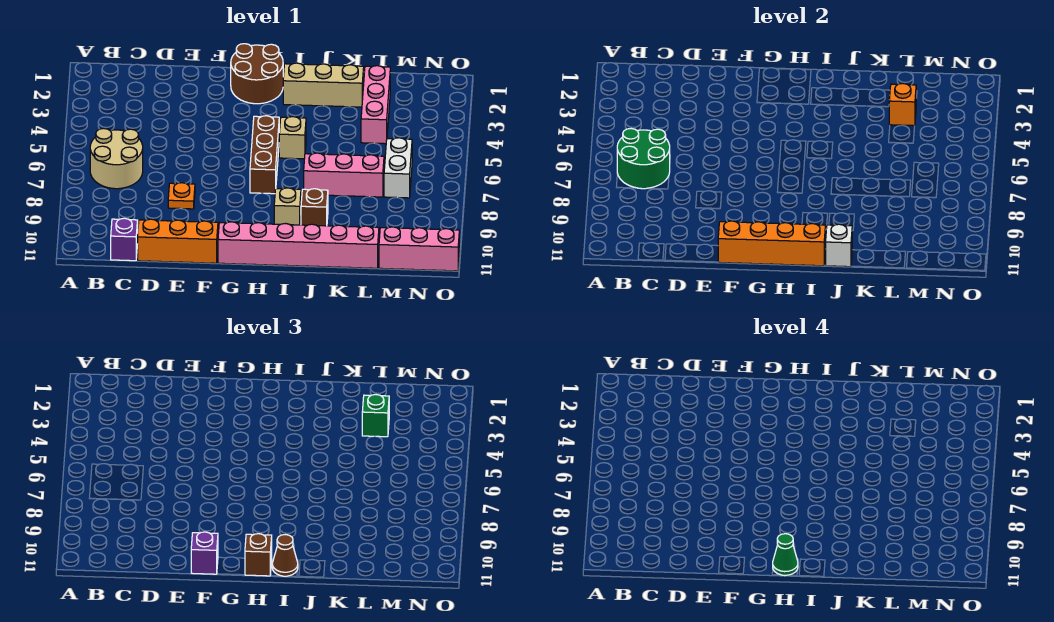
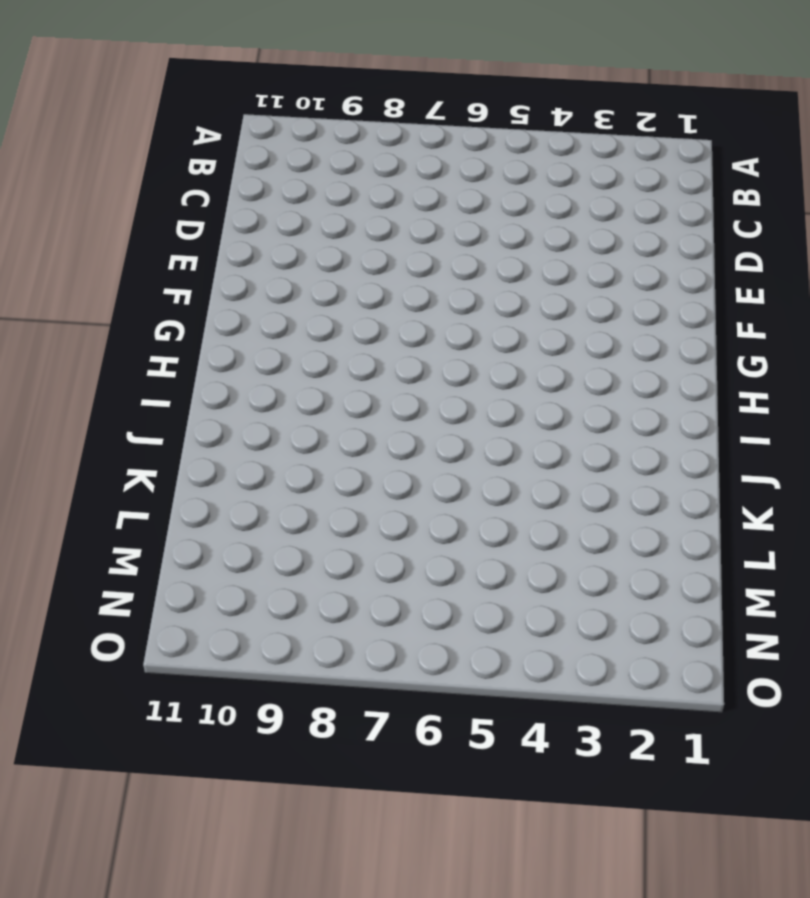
none -> tan round brick B6:C7 level 1
none -> purple brick C11 level 1
none -> orange brick D11:F11 level 1

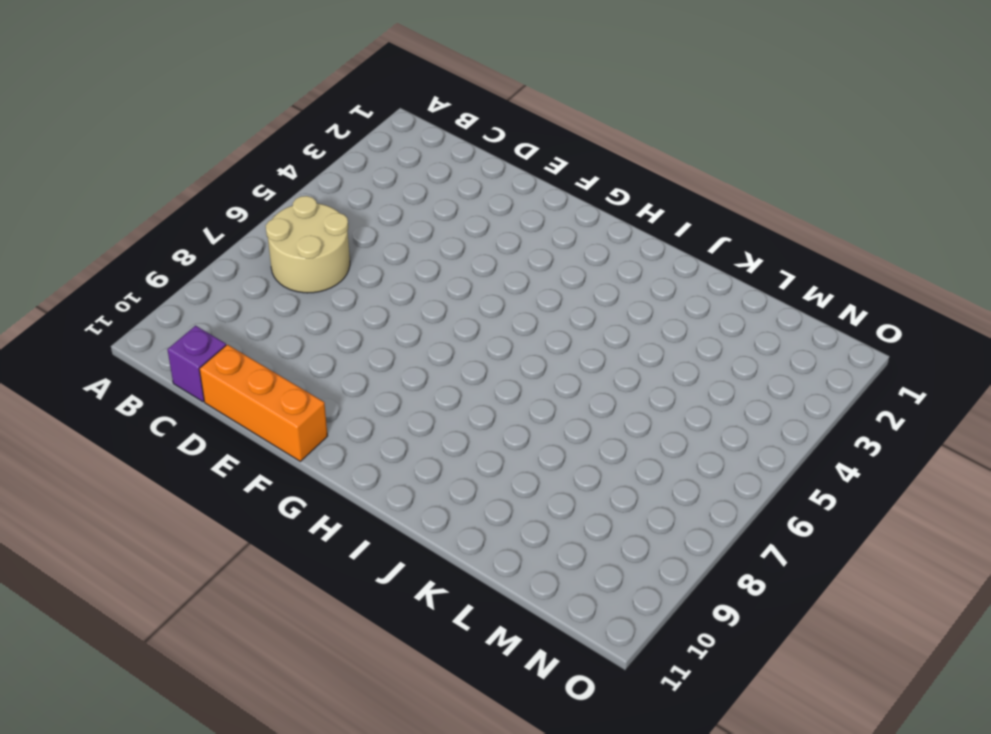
none -> orange plate E8 level 1
none -> brown round brick G1:H2 level 1
none -> pink brick G11:L11 level 1

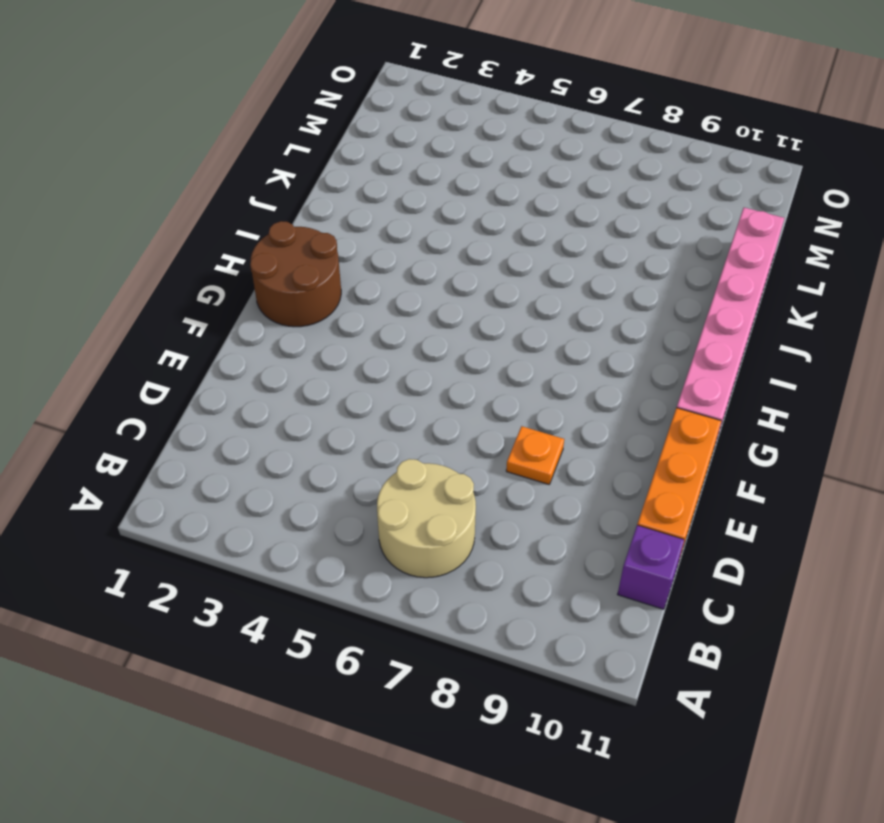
none -> brown brick H5:H7 level 1
none -> tan brick I2:K2 level 1
none -> tan brick I5 level 1

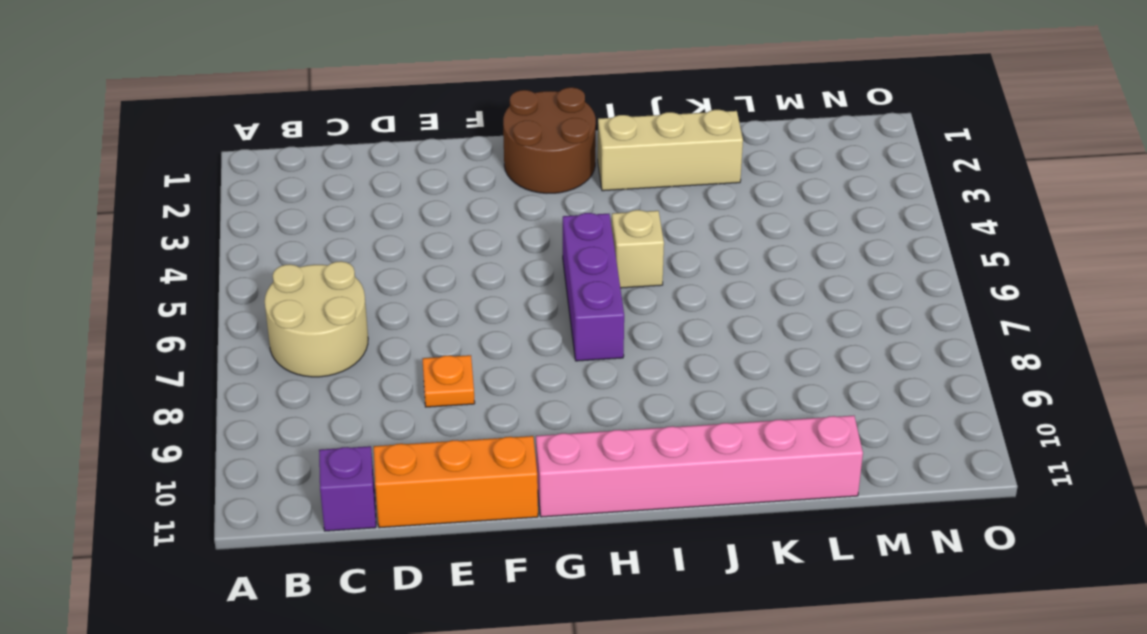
purple brick H5:H7 level 1 -> brown brick H5:H7 level 1
none -> tan brick I9 level 1
none -> pink brick J7:L7 level 1
none -> brown brick J9 level 1

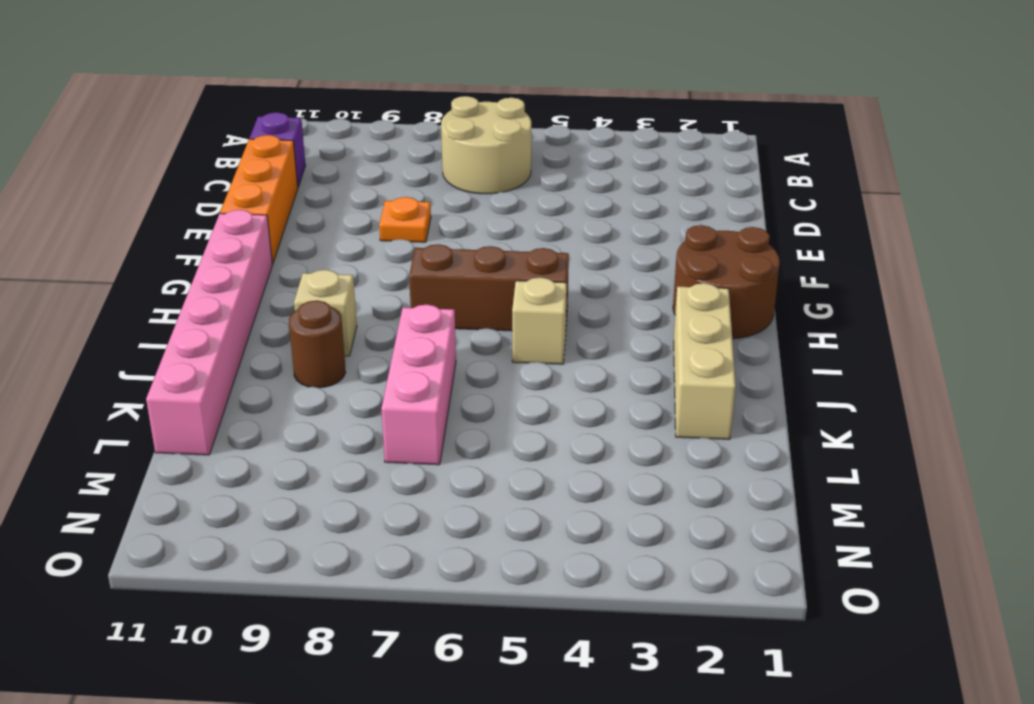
brown round brick J9 level 1 -> brown brick J9 level 1
none -> pink brick L2:L4 level 1
none -> white brick M6:M7 level 1
none -> pink brick M11:O11 level 1

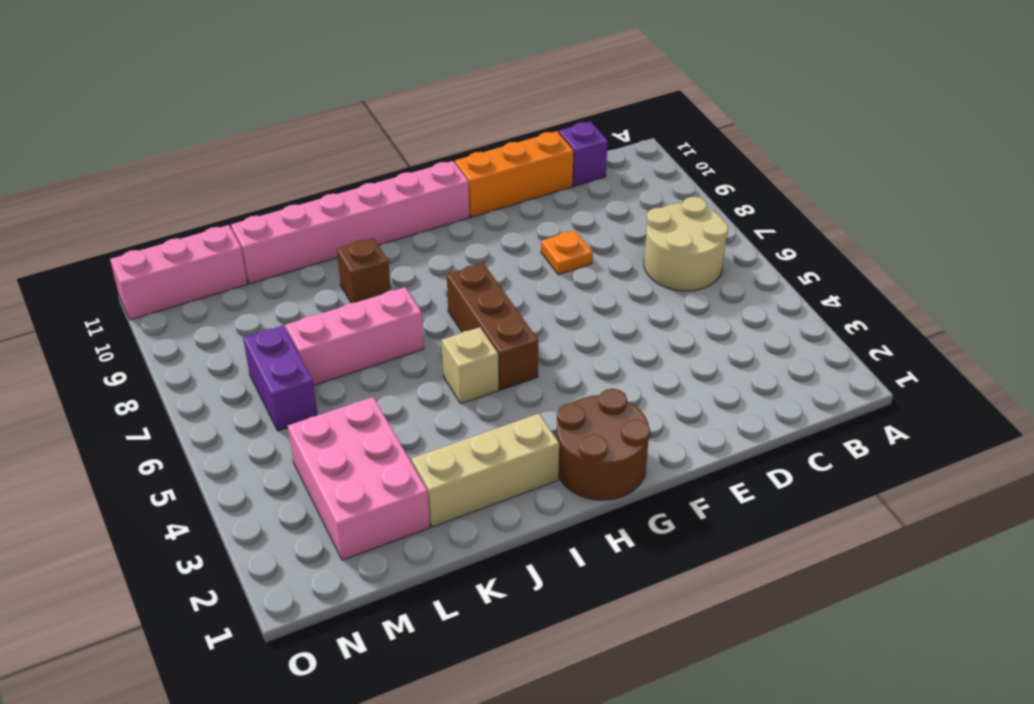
pink brick L2:M4 level 1 -> pink brick L2:L4 level 1
purple brick M6:M7 level 1 -> white brick M6:M7 level 1
none -> tan brick I9 level 1
none -> green round brick B6:C7 level 2
none -> orange brick F11:I11 level 2

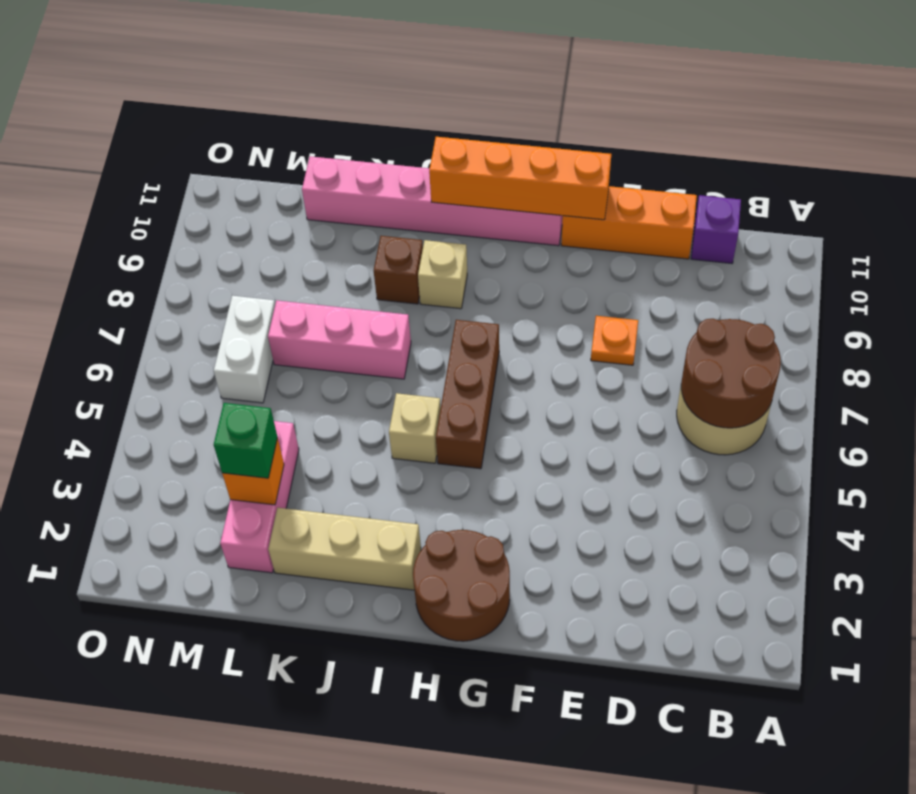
brown round brick B6:C7 level 2 -> green round brick B6:C7 level 2
none -> pink brick M11:O11 level 1
none -> white brick J11 level 2
none -> purple brick F11 level 3

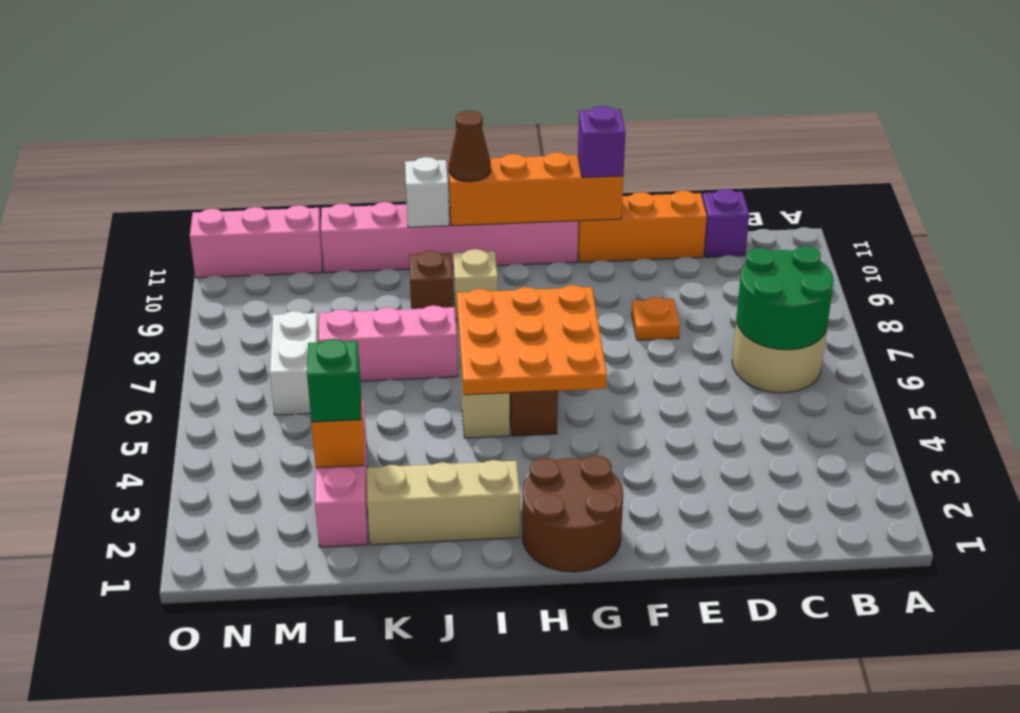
orange plate G5:I7 level 2 -> none
none -> brown brick H11 level 3
none -> green cone H11 level 4

